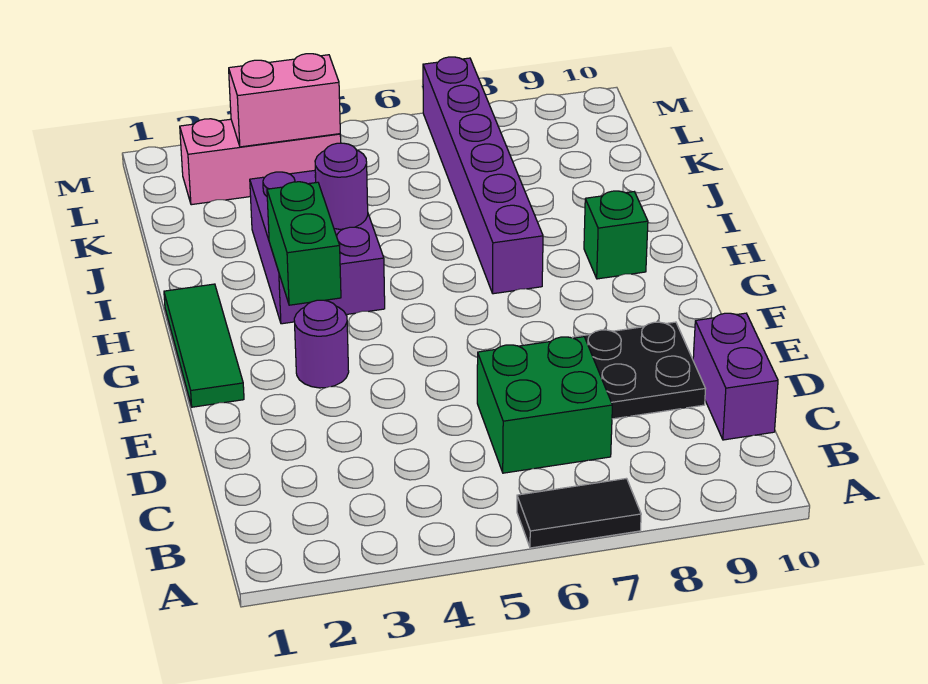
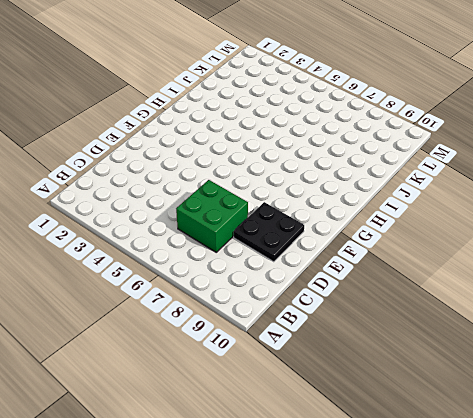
none -> black tile A6:A7 level 1
none -> purple brick C10:D10 level 1
none -> green tile F1:H1 level 1

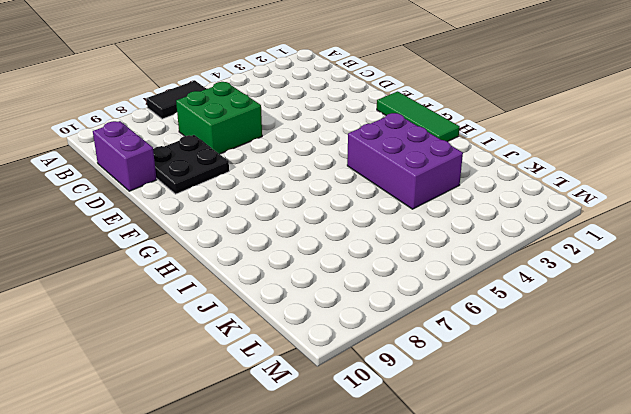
none -> purple round brick F3 level 1
none -> purple brick H7:M7 level 1
none -> green brick H9 level 1

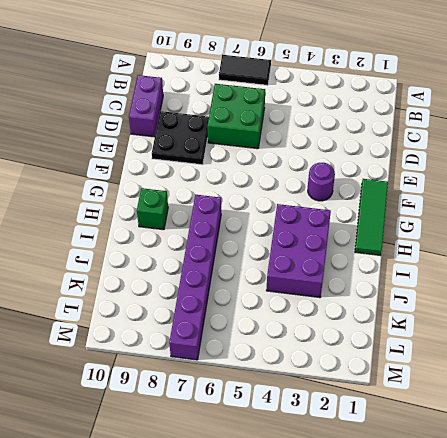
none -> pink brick L2:L4 level 1
none -> green brick G3:H3 level 2
none -> purple round brick I4 level 2

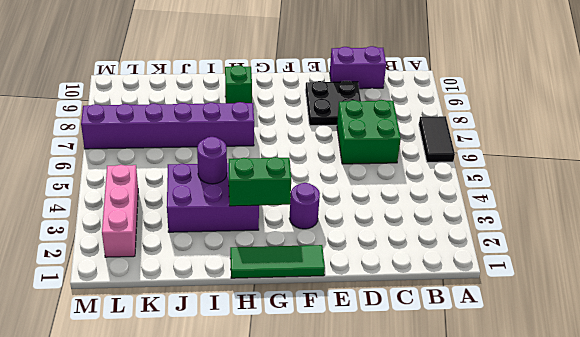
none -> pink brick L3:L4 level 2

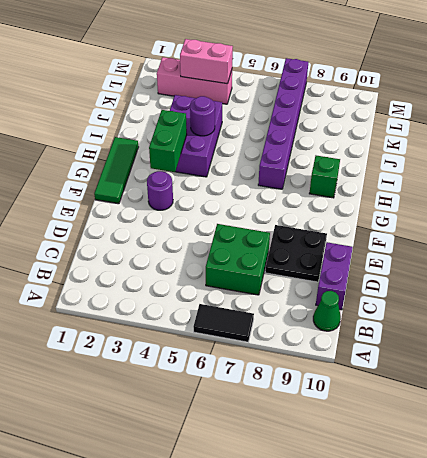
green cone B10 level 1 -> none

